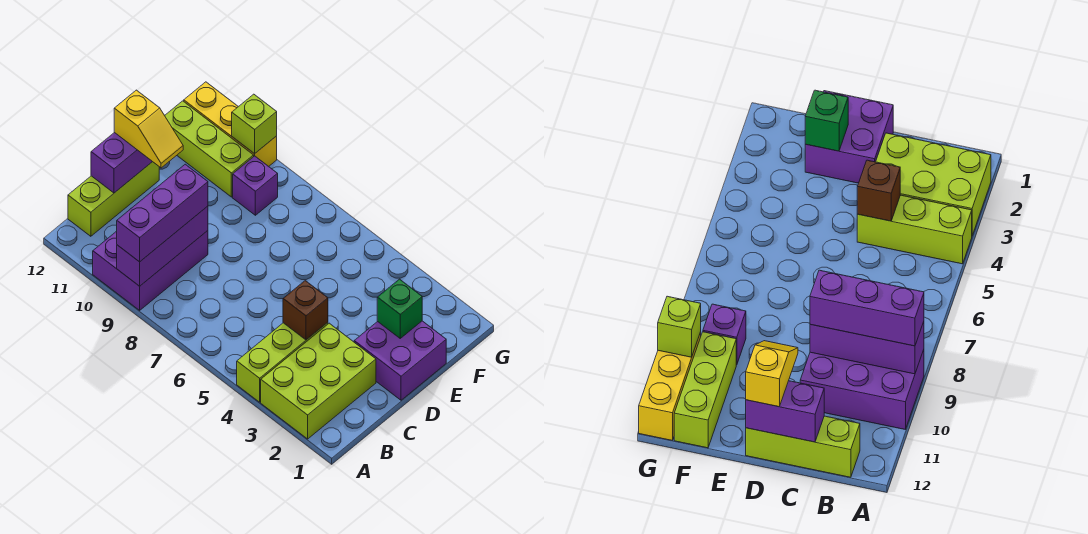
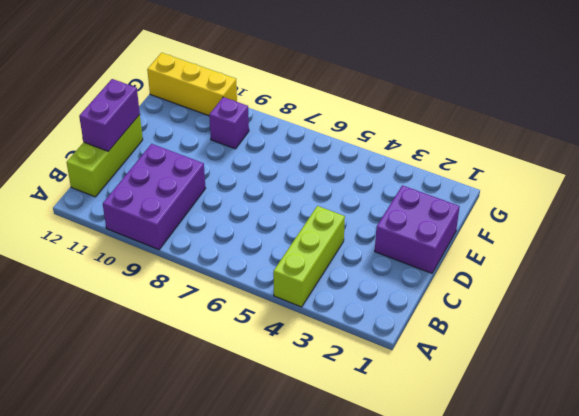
none -> lime brick A2:C3 level 1
none -> lime brick F10:F12 level 1
none -> purple brick A9:C9 level 2

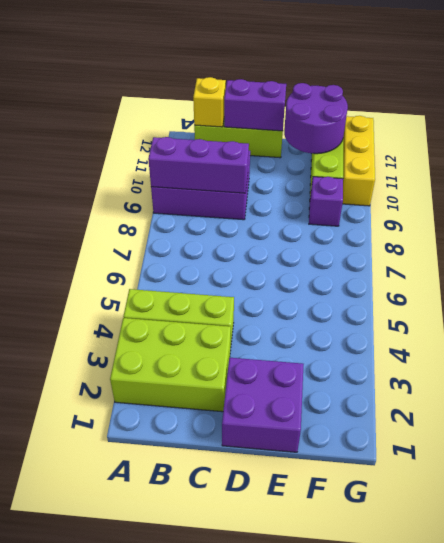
yellow brick B12 level 2 -> none
purple round brick E11:F12 level 2 -> none
none -> brown brick C4 level 2
none -> green brick E2 level 2
none -> lime brick G10 level 2

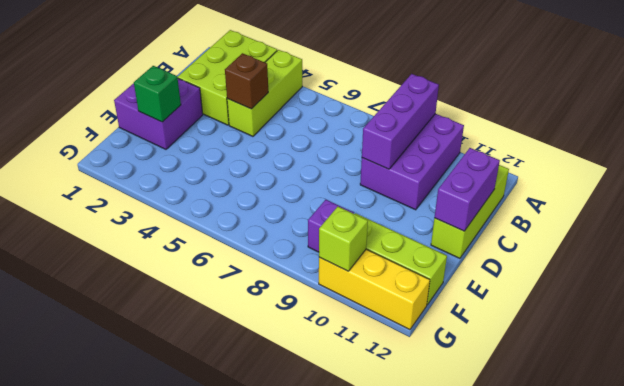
none -> purple brick A9:C9 level 3
none -> yellow slope D11:D12 level 3 top 12

